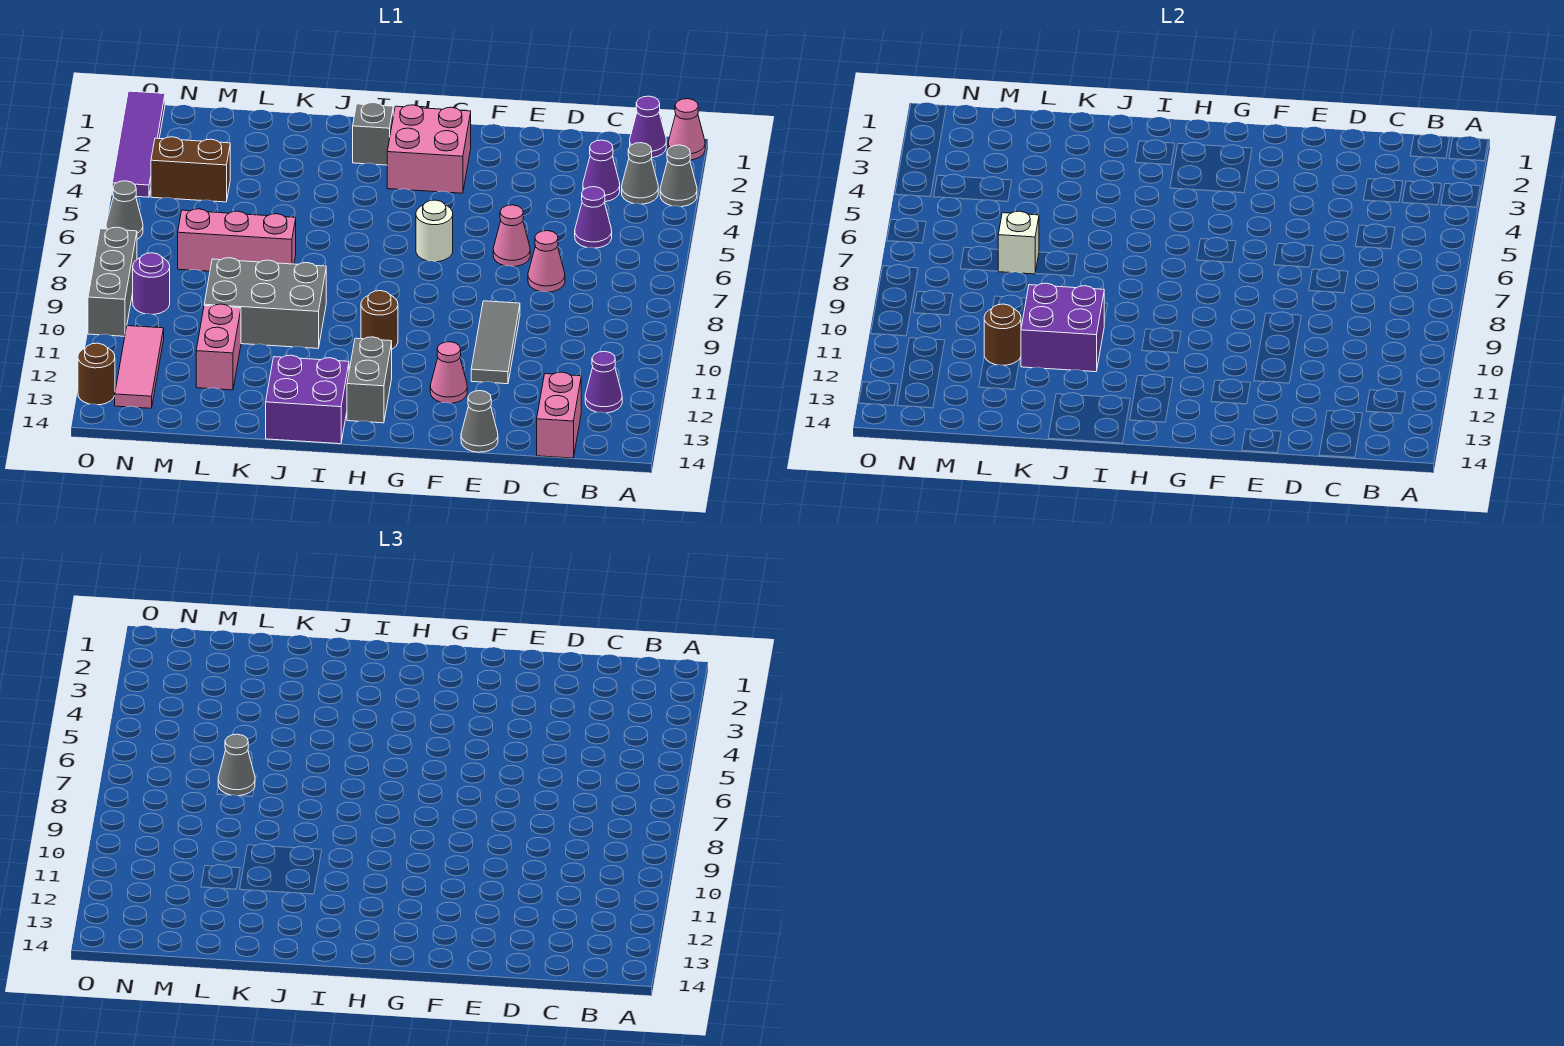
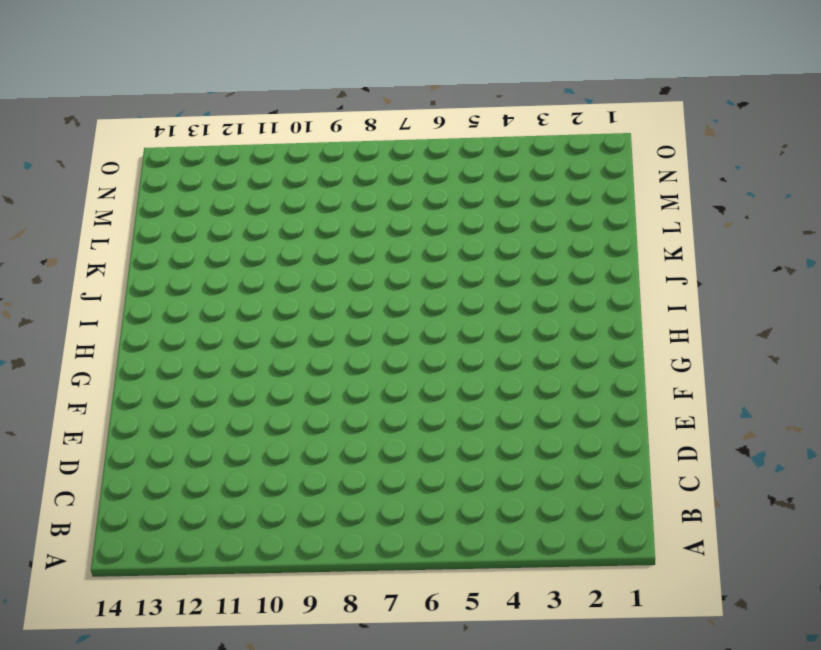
none -> pink cone A1 level 1
none -> grey cone A3 level 1
none -> purple cone B1 level 1
none -> grey cone B3 level 1

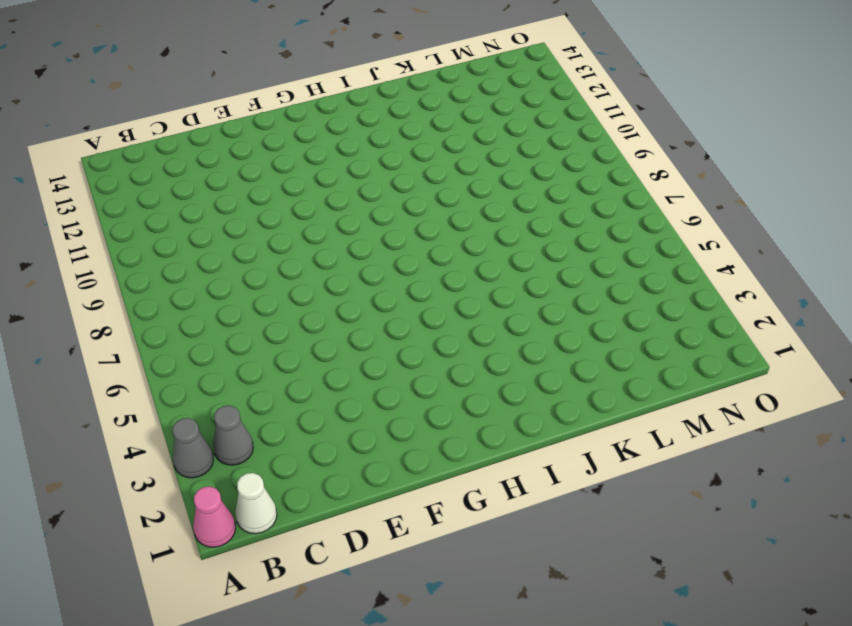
white cone B1 level 1 -> purple cone B1 level 1
none -> purple cone B12 level 1
none -> purple cone C3 level 1
none -> purple cone C5 level 1
none -> pink brick C13:C14 level 1

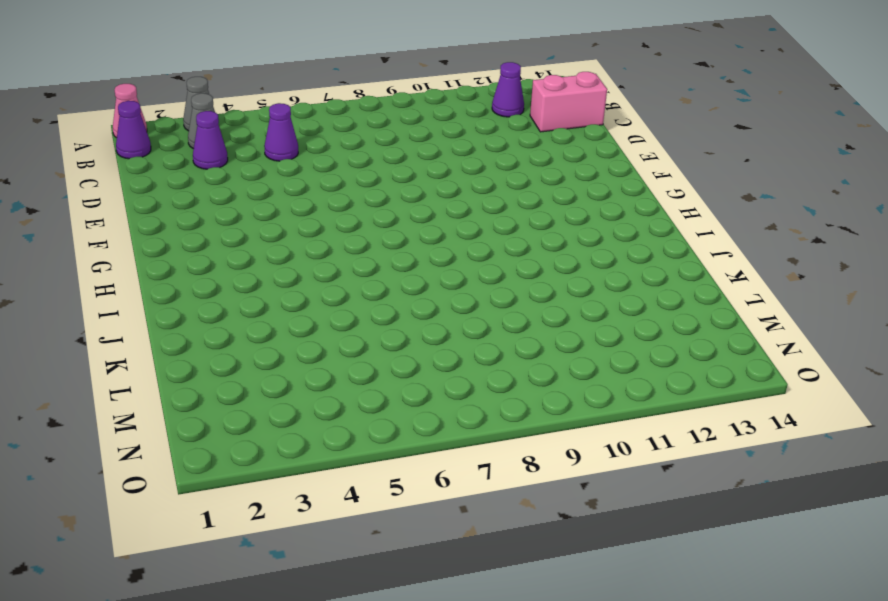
none -> pink cone D7 level 1
none -> pink cone E6 level 1
none -> grey tile E9:E11 level 1
none -> grey cone E14 level 1

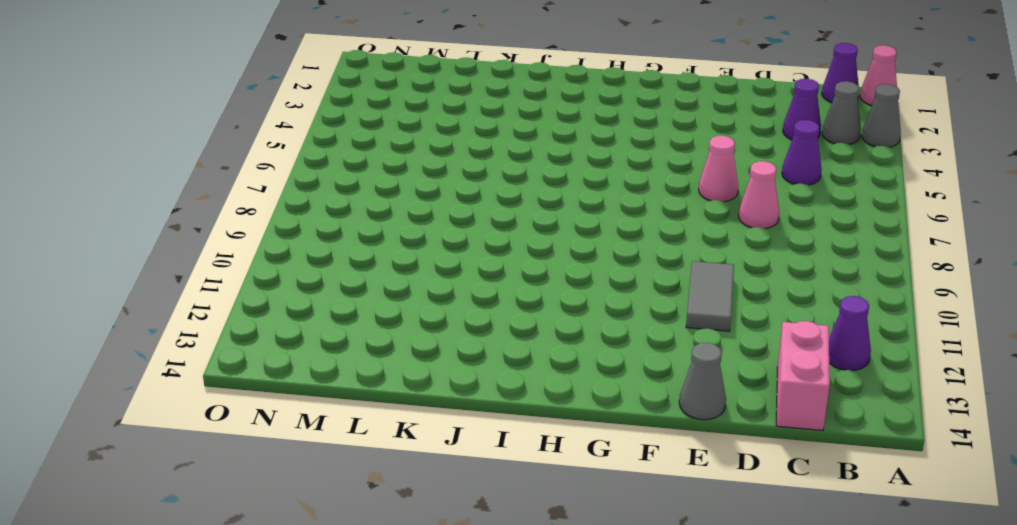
grey tile E10:E11 level 1 -> grey tile E9:E11 level 1
none -> pink cone F12 level 1
none -> pink brick G2:H3 level 1
none -> white round brick G6 level 1
none -> brown round brick H10 level 1

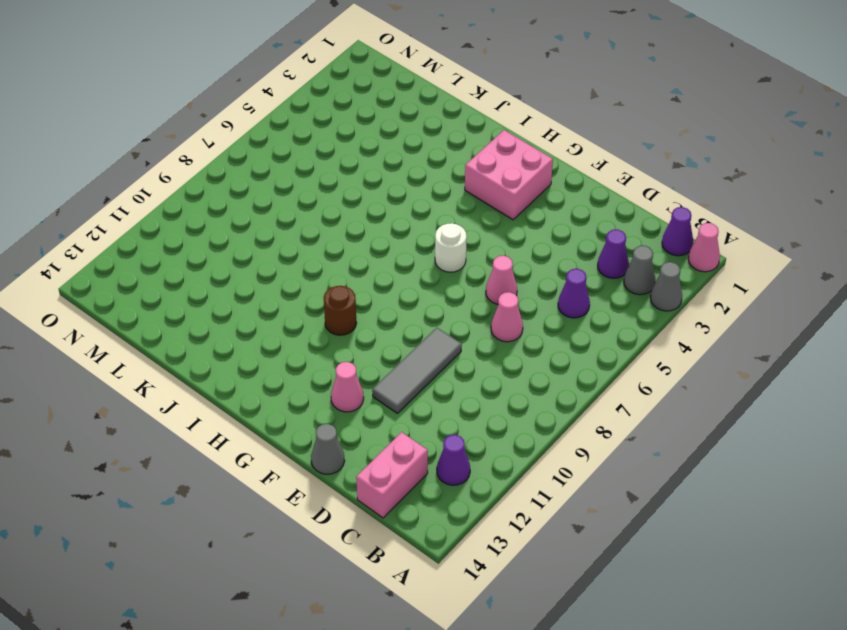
none -> grey brick H12:H13 level 1
none -> grey brick I2 level 1
none -> purple brick I13:J14 level 1
none -> grey brick J9:L10 level 1

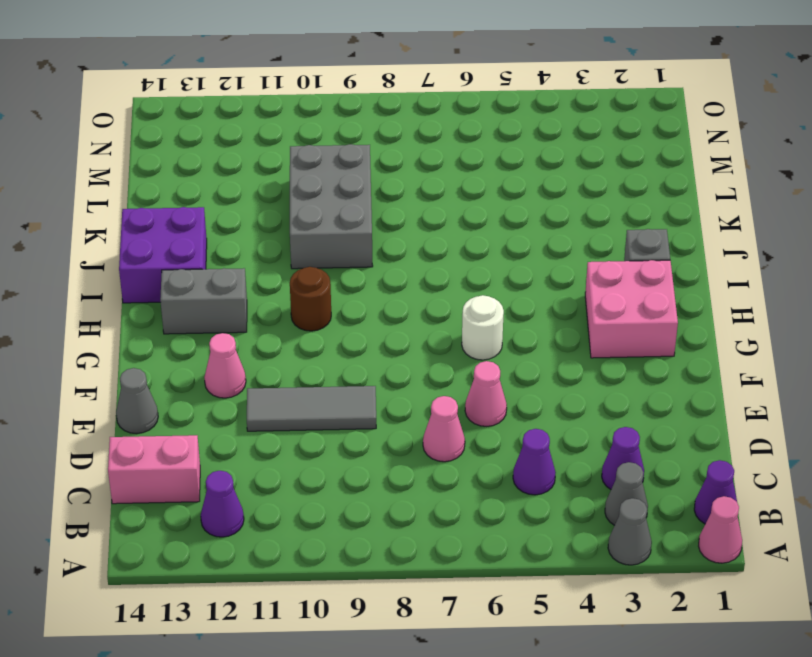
none -> pink brick K7:M7 level 1
none -> pink brick L11:L12 level 1
none -> brown brick M4:N4 level 1
none -> purple round brick N9 level 1

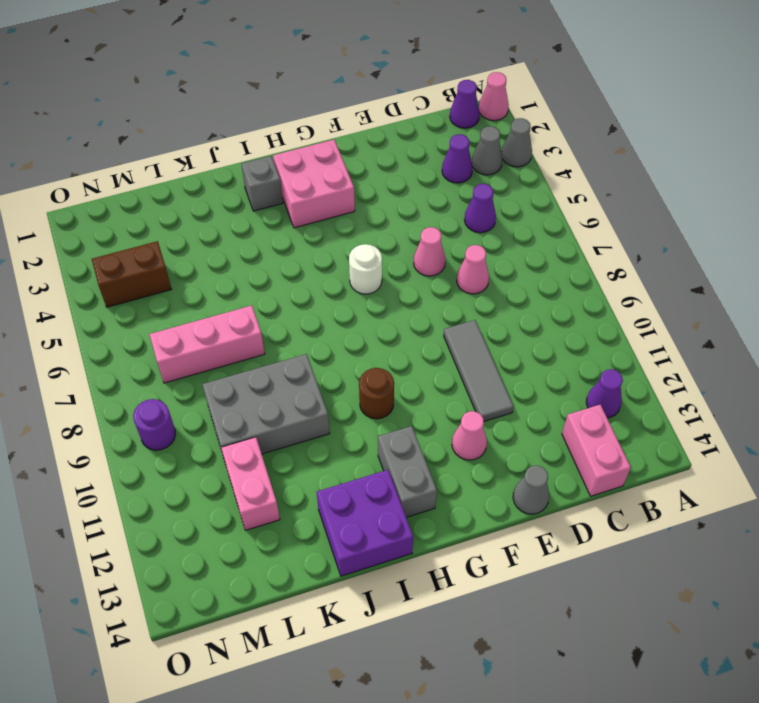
none -> pink tile N11:N13 level 1
none -> purple tile O1:O4 level 1
none -> grey cone O6 level 1
none -> grey brick O8:O10 level 1

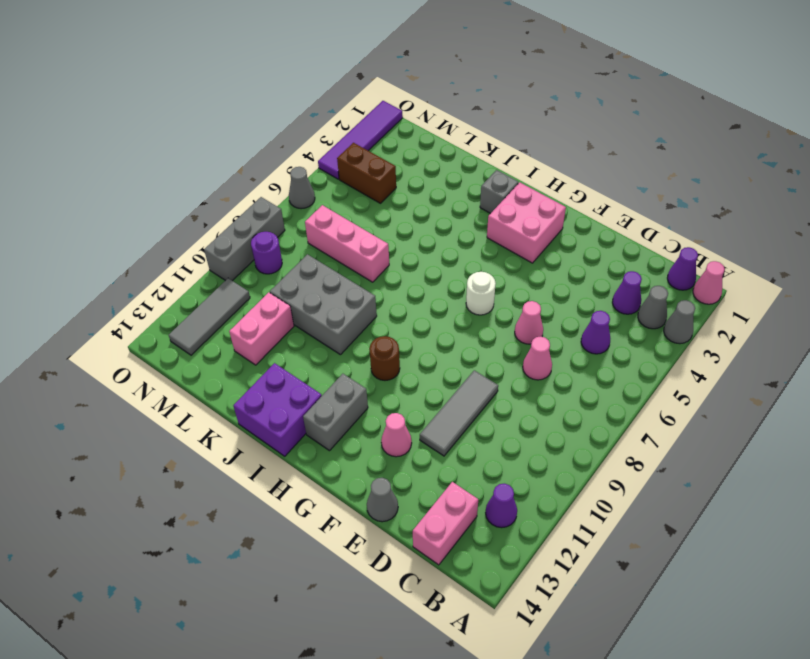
grey tile N11:N13 level 1 -> pink tile N11:N13 level 1
none -> brown round brick O13 level 1
none -> purple brick J10:K11 level 2
none -> white brick L7 level 2
none -> brown round brick L11 level 2

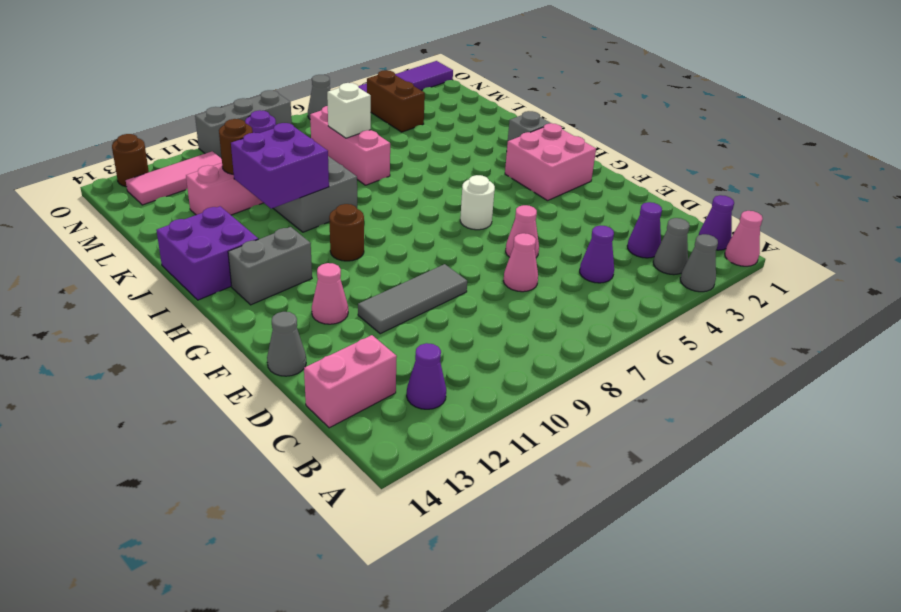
none -> grey cone L7 level 3

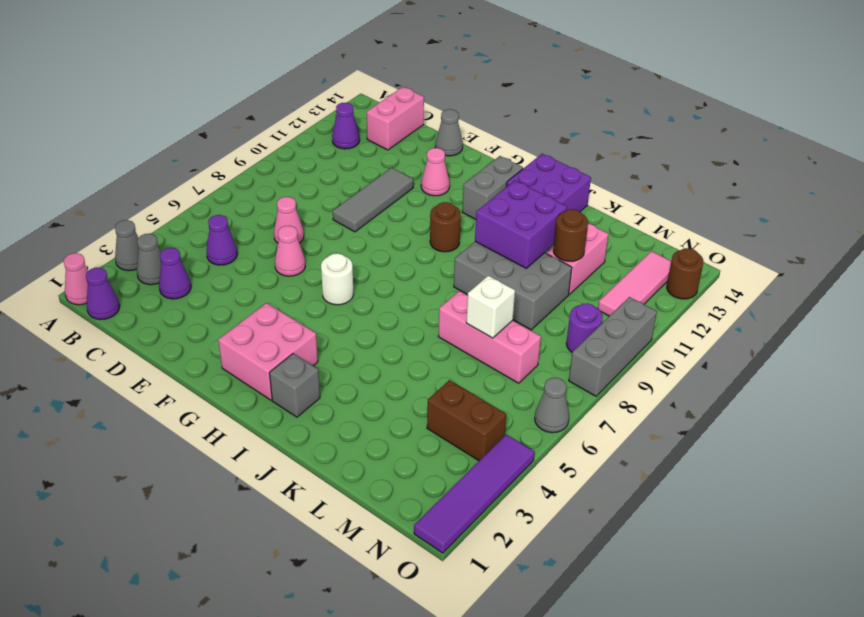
none -> grey cone L7 level 3

